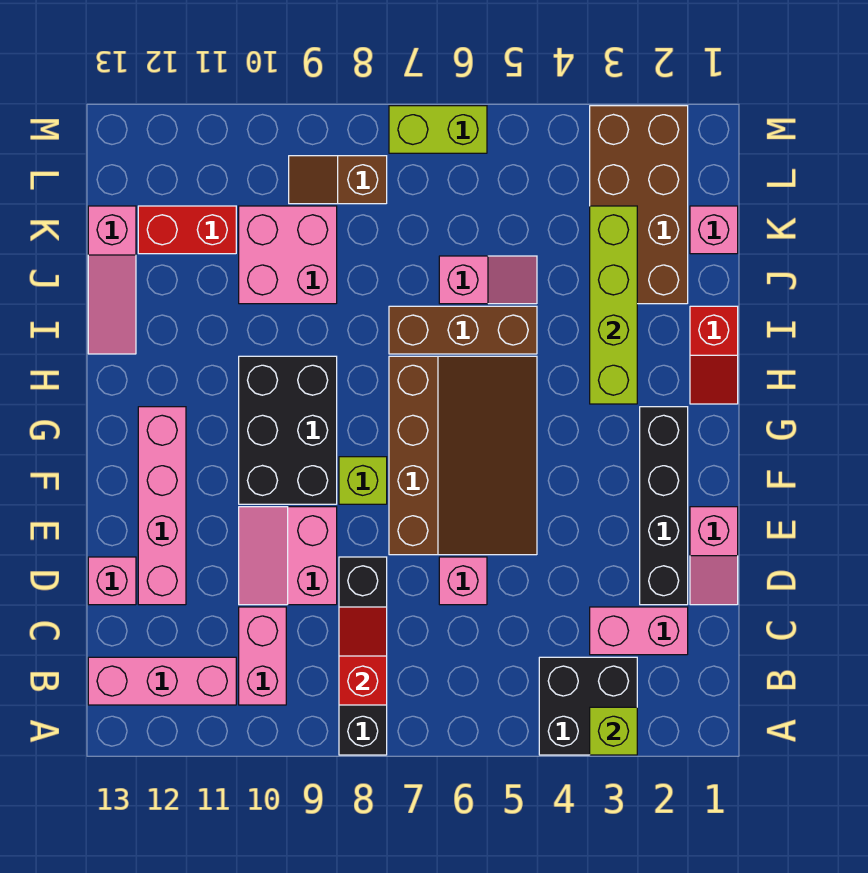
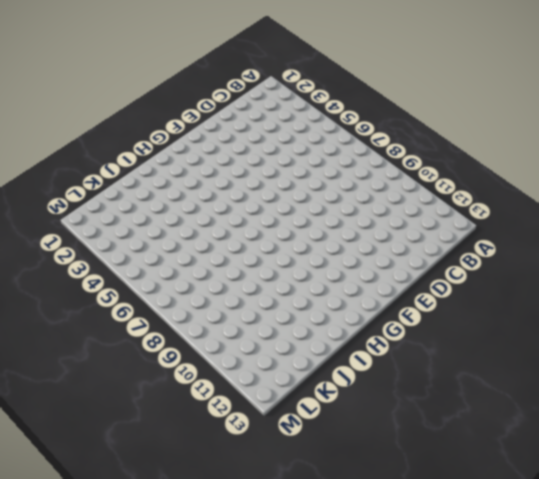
none -> black brick A3:B4 level 1
none -> black brick A8:D8 level 1
none -> pink brick B10:C10 level 1

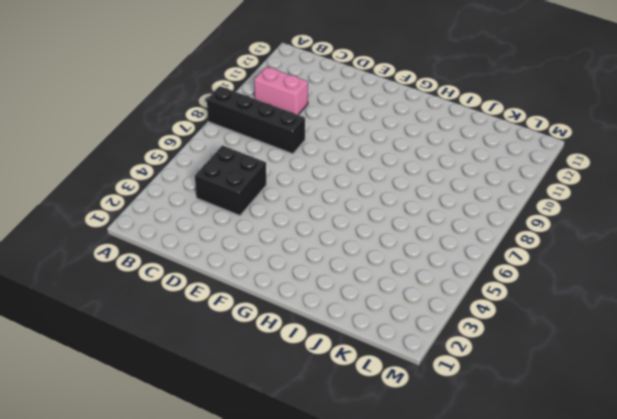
black brick C4:D5 level 1 -> black brick A3:B4 level 1
none -> pink brick B11:B13 level 1
none -> pink brick C2:C3 level 1
none -> pink slope D1:E1 level 1 top E

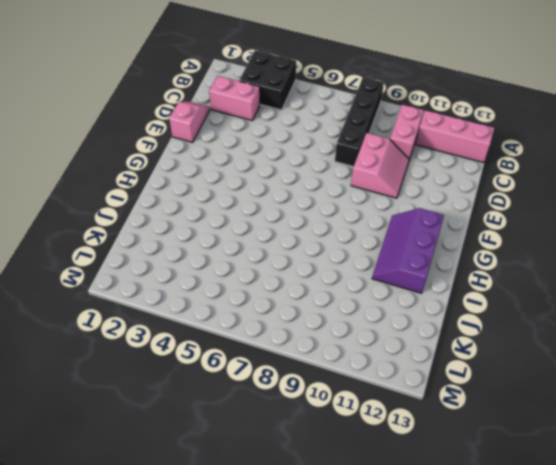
purple slope G11:I12 level 1 top 12 -> pink brick D12:G12 level 1
none -> black brick D2:G2 level 1
none -> pink brick D6 level 1
none -> pink brick D13 level 1

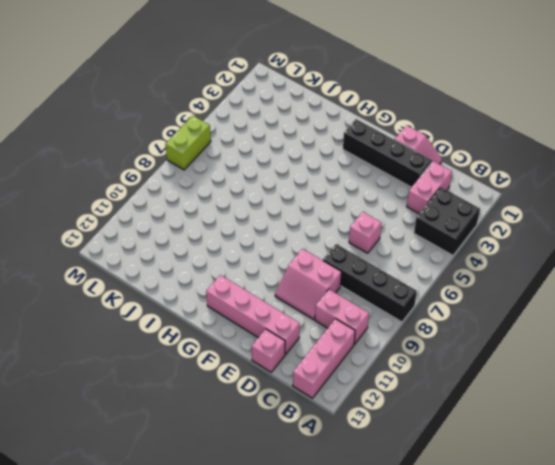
none -> brown slope E5:H7 level 1 top 7
none -> lime brick F8 level 1
none -> black brick F9:H10 level 1

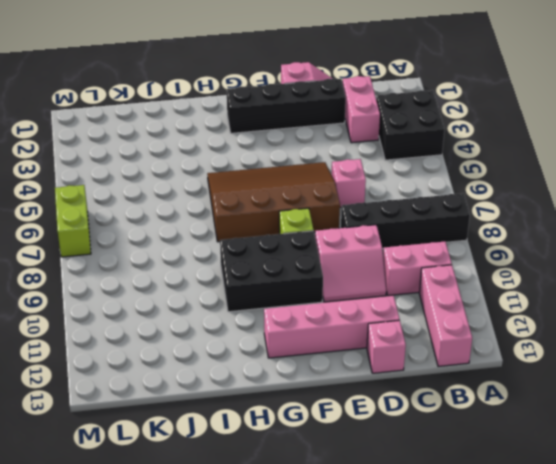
none -> red slope H1:I1 level 1 top I
none -> brown brick I5:I7 level 1
none -> pink slope I13:K13 level 1 top K

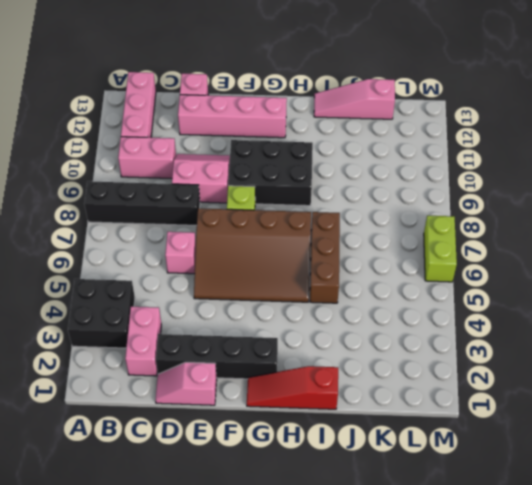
red slope G1:I1 level 1 top I -> red slope H1:I1 level 1 top I
none -> brown brick J2:M3 level 1
none -> pink slope J5:J6 level 1 top 6
none -> pink brick J9:K10 level 1

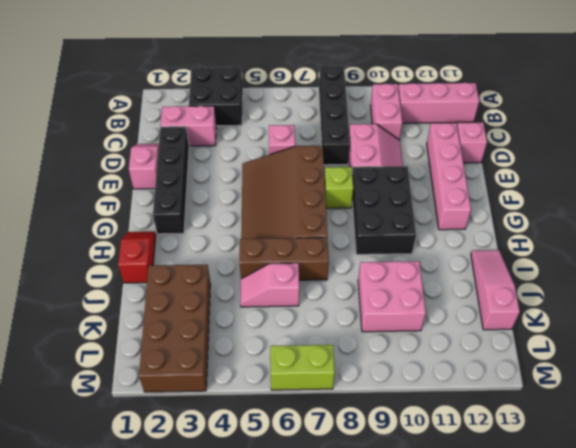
none -> pink brick K1 level 1
none -> red brick K11:K12 level 1
none -> brown slope L8:L9 level 1 top 8

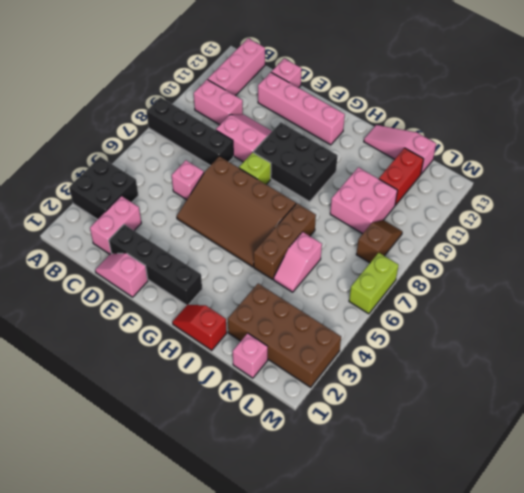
none -> lime brick A3 level 2
none -> red slope B8:C8 level 2 top B
none -> lime brick H3:K3 level 2

